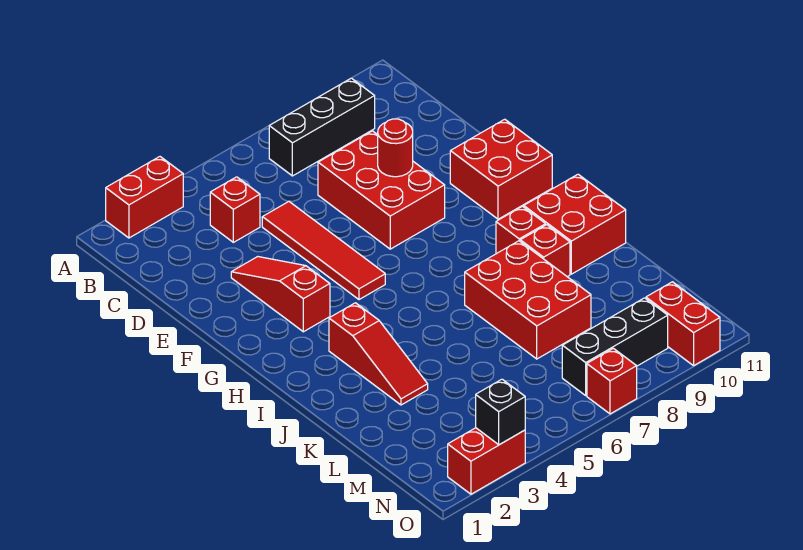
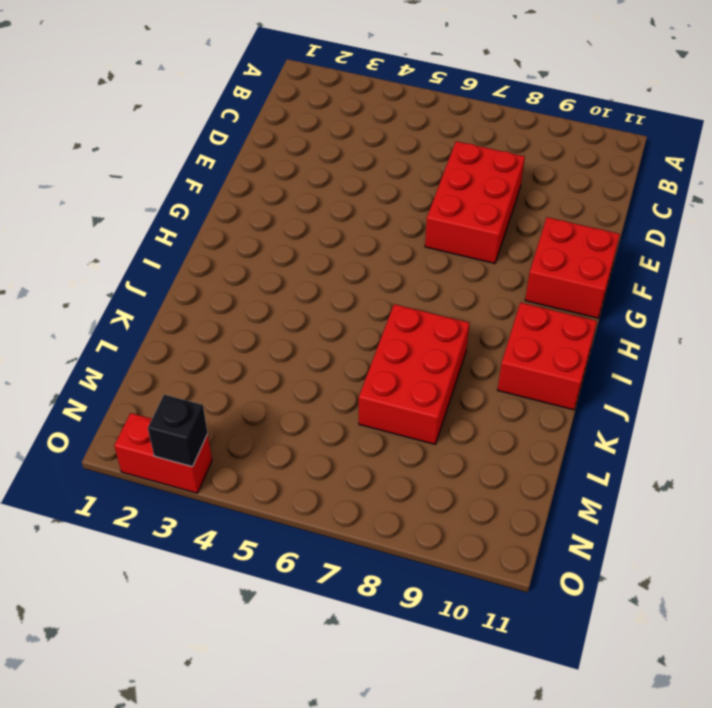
none -> red brick A2:A3 level 1
none -> black brick B7:B9 level 1
none -> red brick C4 level 1

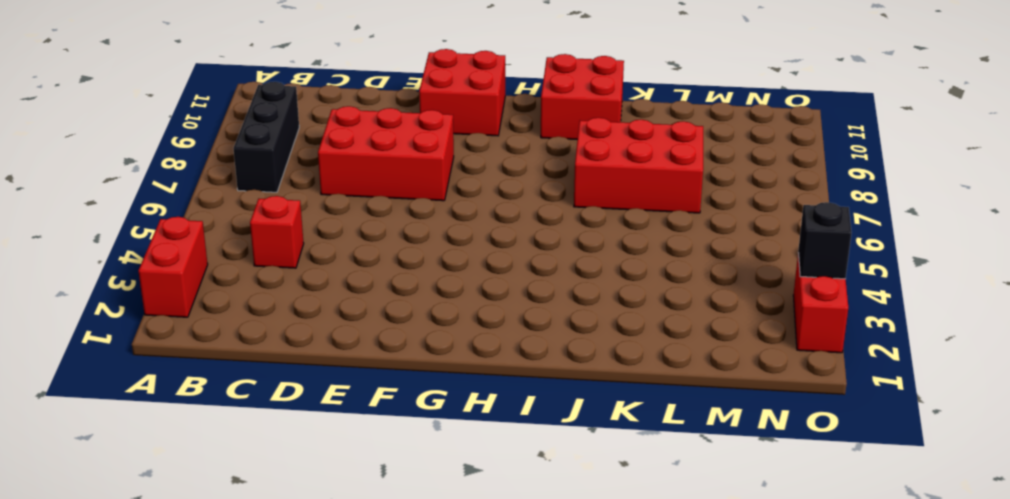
none -> red tile D5:G5 level 1
none -> red slope E3:G3 level 1 top G
none -> red slope I3:K3 level 1 top I

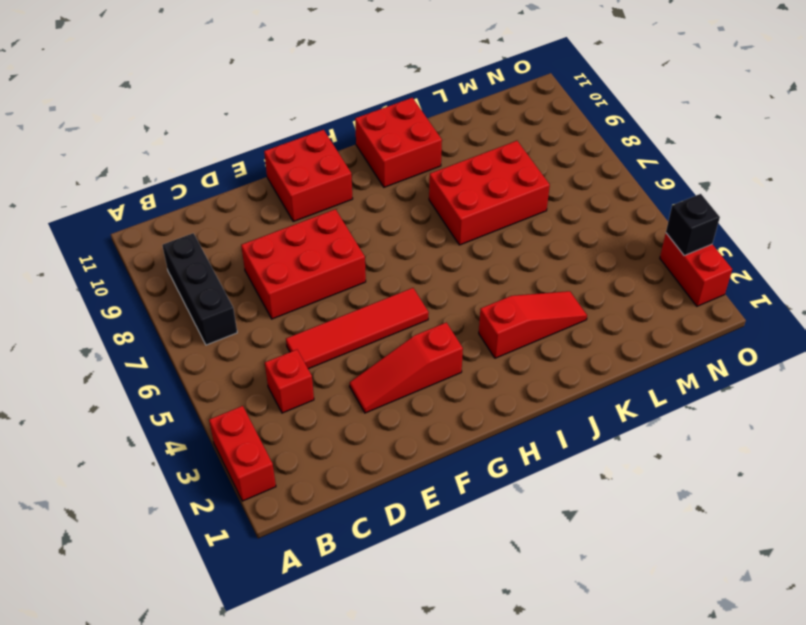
none -> red brick I9 level 1
none -> red brick J9 level 1
none -> black brick N7:N9 level 1

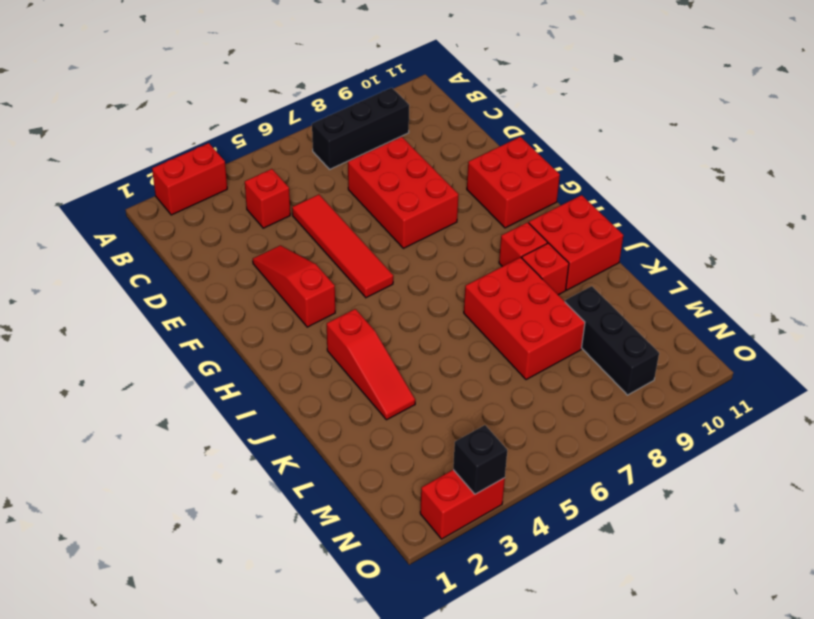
black brick L9:N9 level 1 -> black brick N7:N9 level 1
none -> red brick N10:O10 level 1
none -> red brick O7 level 1
none -> red round brick E8 level 2

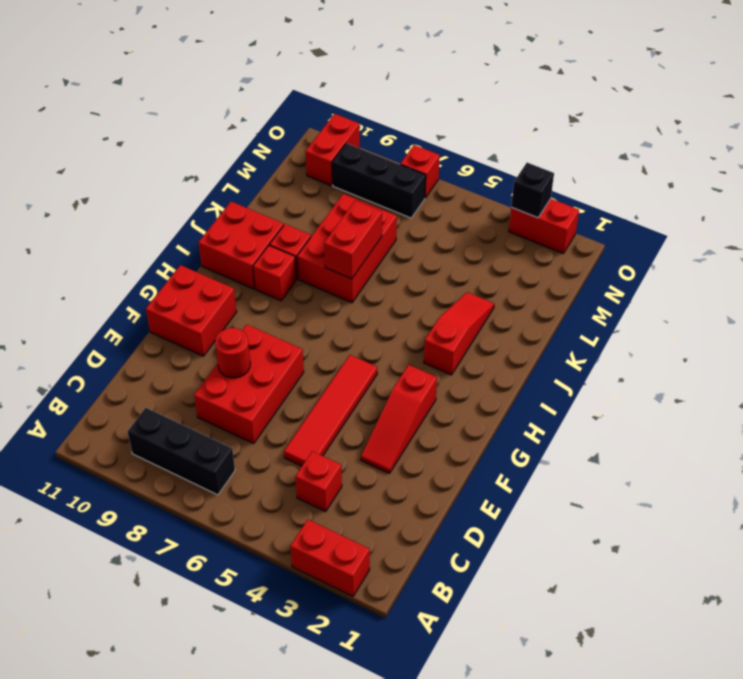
red brick J7:K7 level 2 -> none

